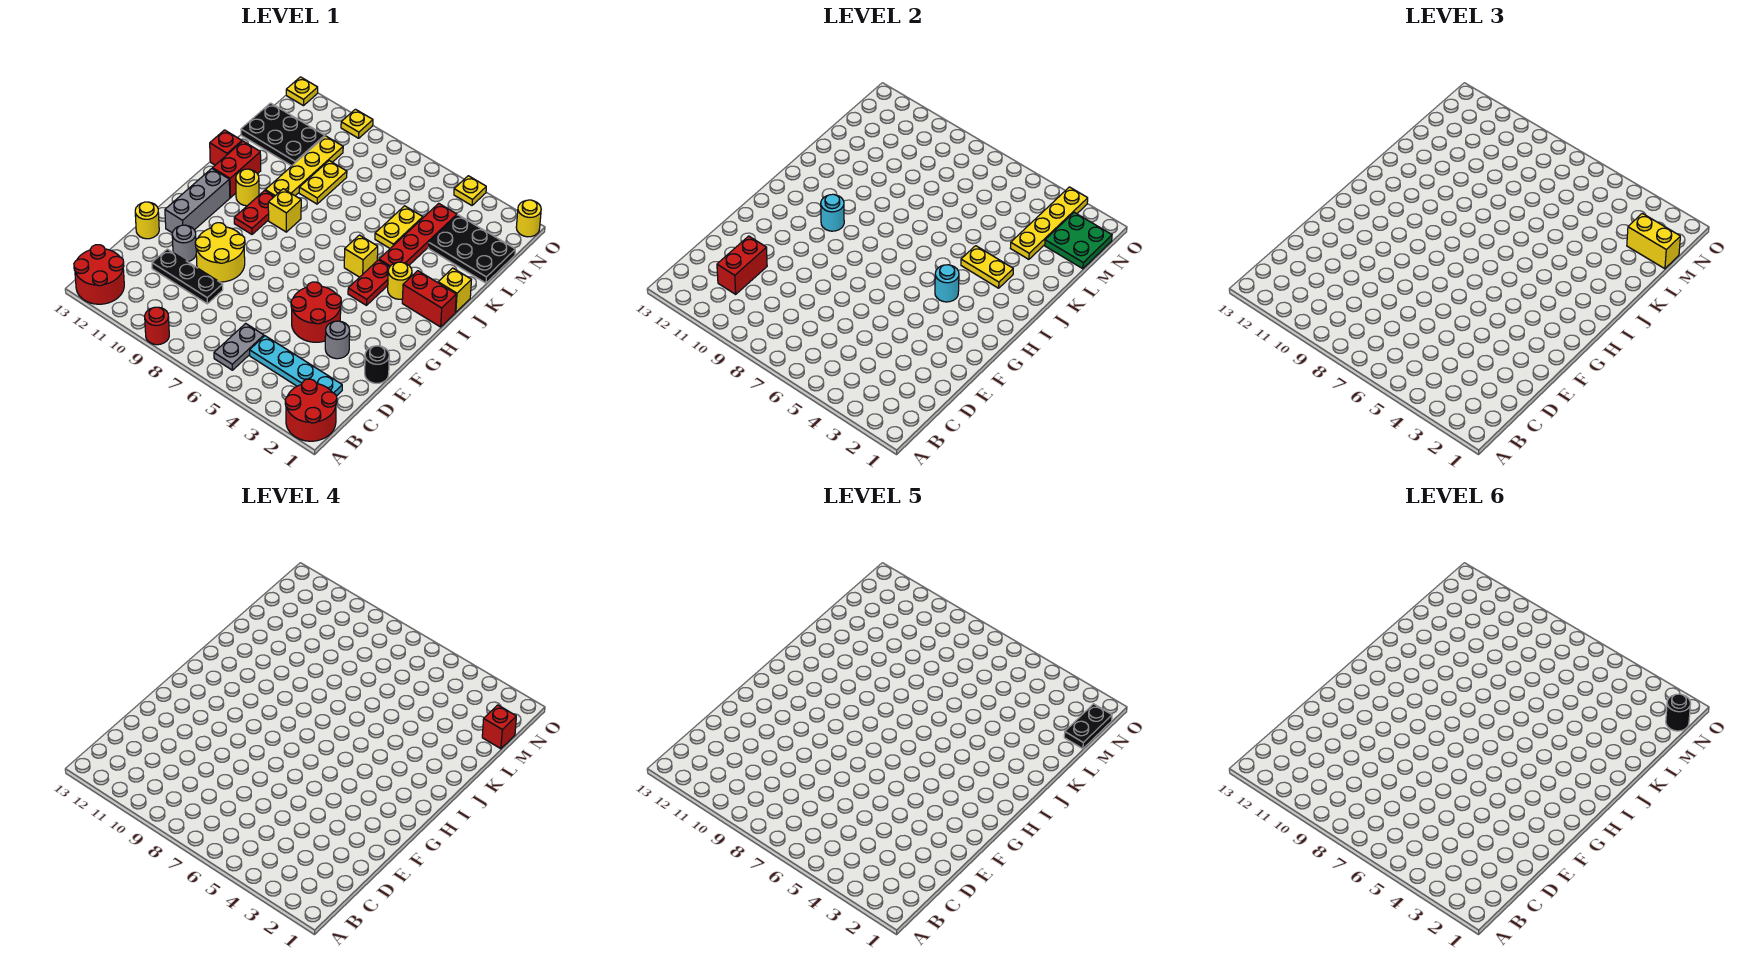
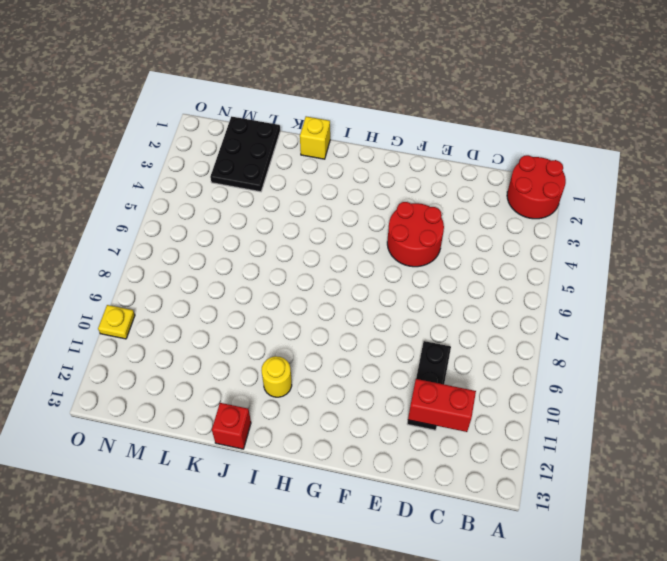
none -> red round brick A9 level 1
none -> red round brick A12:B13 level 1
none -> grey plate B6:C6 level 1
none -> cyan plate C2:C5 level 1

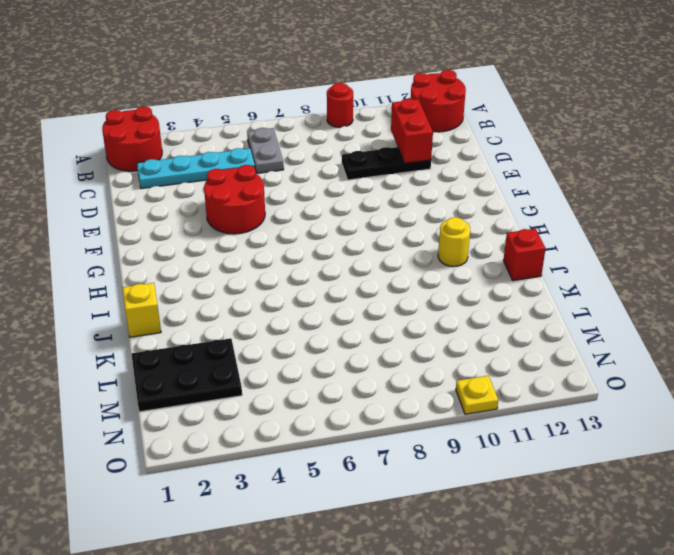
none -> black round brick E1 level 1
none -> grey round brick E3 level 1
none -> yellow round brick E9:F10 level 1
none -> grey round brick E11 level 1

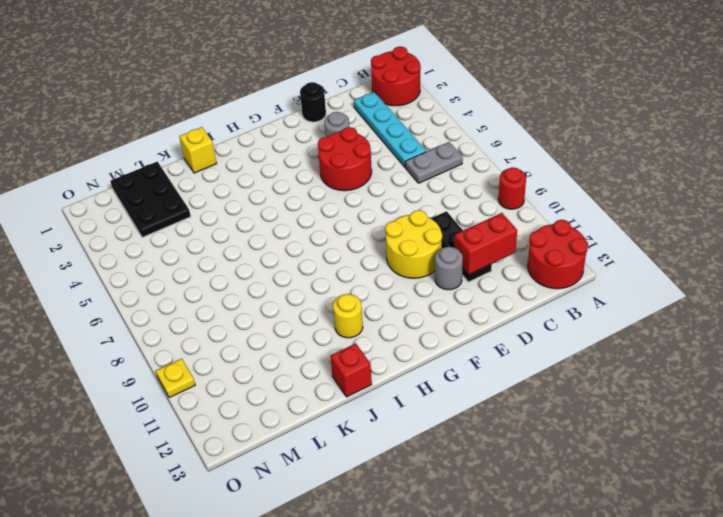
none -> yellow round brick E13 level 1
none -> grey brick F12:H12 level 1
none -> red plate H4:I4 level 1
none -> red plate H10:I10 level 1

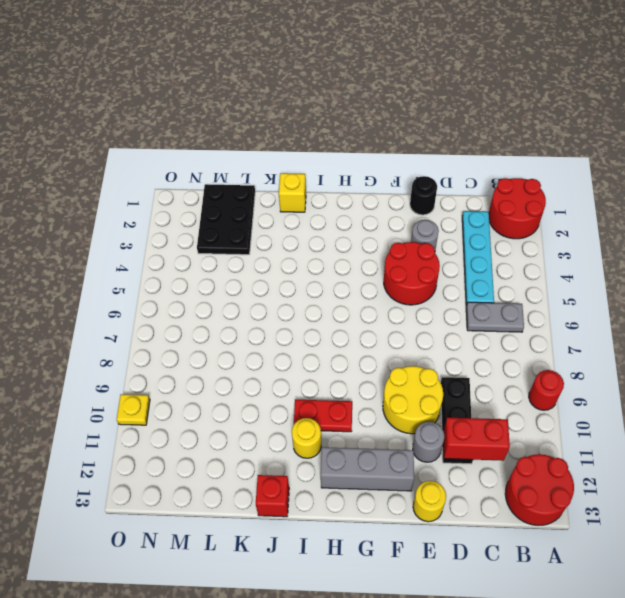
none -> red plate H4:I4 level 1
none -> red brick I1:I2 level 1
none -> yellow round brick I3 level 1
none -> yellow brick I5 level 1

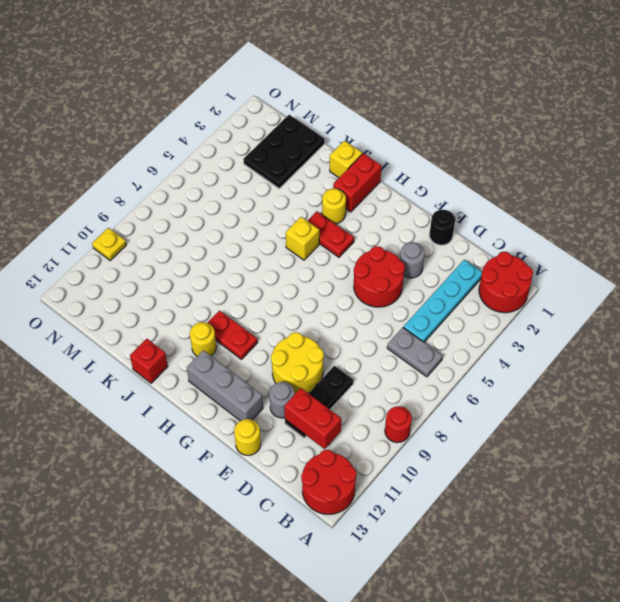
none -> yellow brick I9 level 1
none -> red brick I12:J12 level 1
none -> red plate J4:M4 level 1
none -> yellow plate J10:M10 level 1

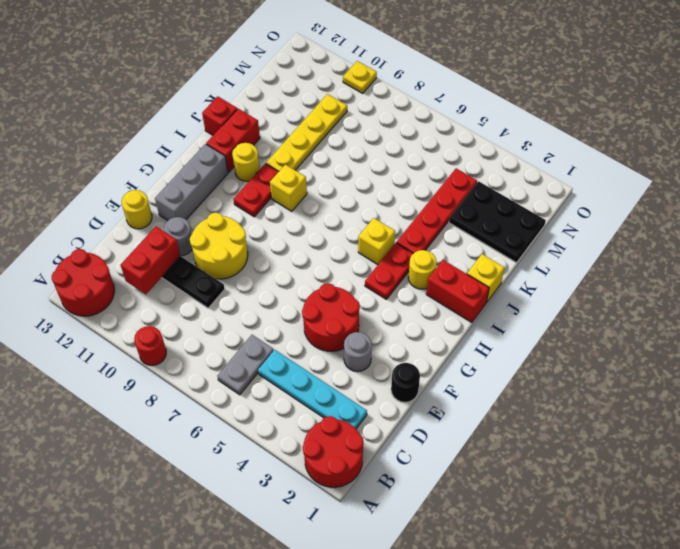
none -> yellow plate K5:L5 level 1
none -> yellow plate K9:L9 level 1
none -> black plate L11:M13 level 1
none -> yellow round brick O1 level 1

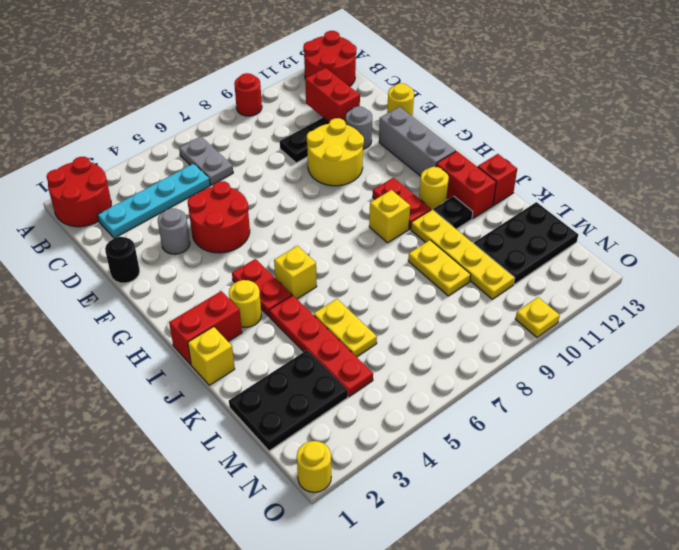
black plate J11 level 1 -> none
none -> yellow plate O4 level 1
none -> yellow plate O13 level 1
none -> cyan round brick H4 level 2
none -> cyan round brick H10 level 2

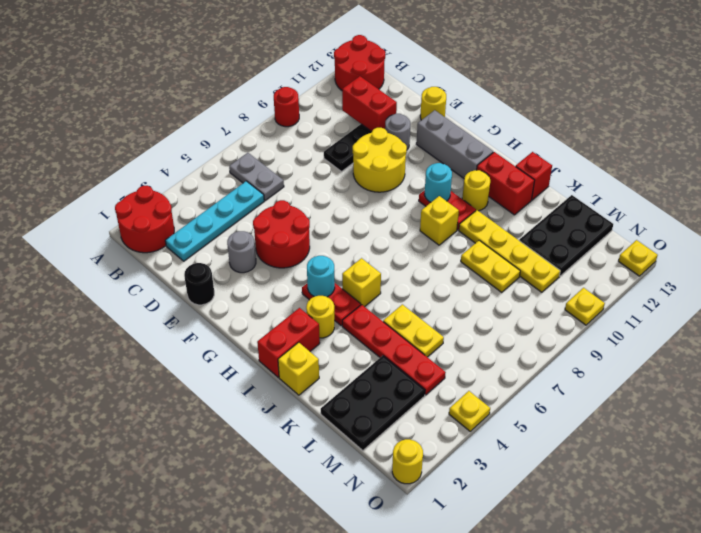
none -> yellow plate J3:J4 level 2
none -> yellow plate L3:O3 level 2
none -> green plate M1:N2 level 2
none -> yellow brick M1:M2 level 3

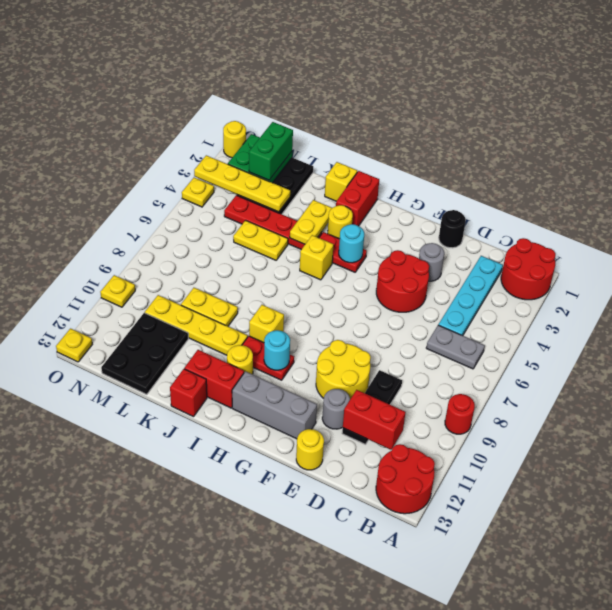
green brick M1:M2 level 3 -> yellow brick M1:M2 level 3
none -> red brick M1 level 4
none -> black plate M1:N1 level 5
none -> black round brick N1 level 6

